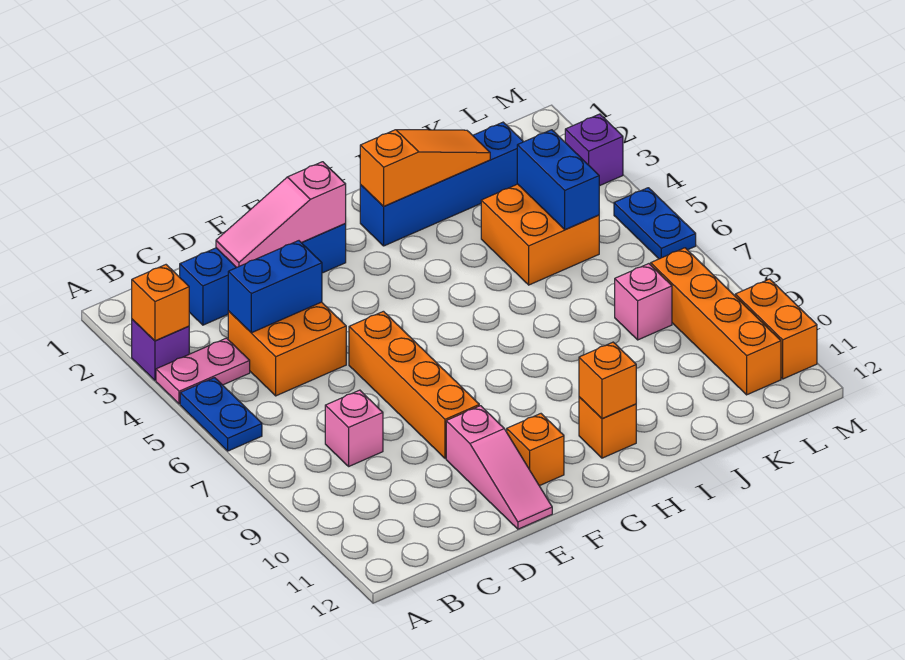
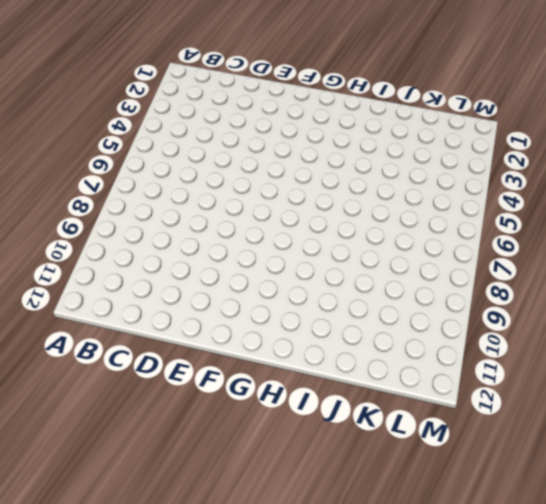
none -> purple brick A3 level 1
none -> pink plate A4:B4 level 1
none -> blue plate A5:A6 level 1

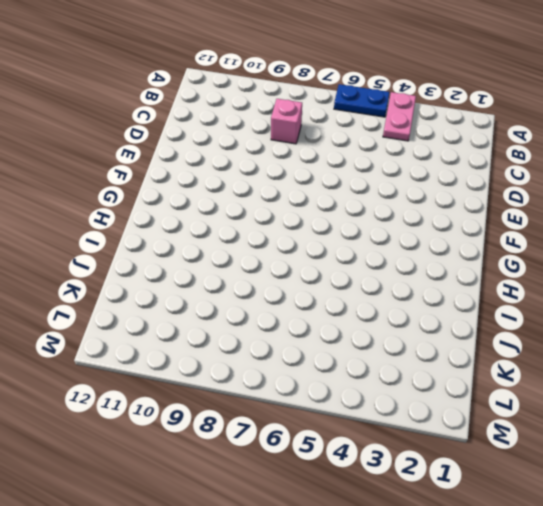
none -> purple brick A3 level 1
none -> blue brick C2:F2 level 1
none -> orange brick C4:D5 level 1

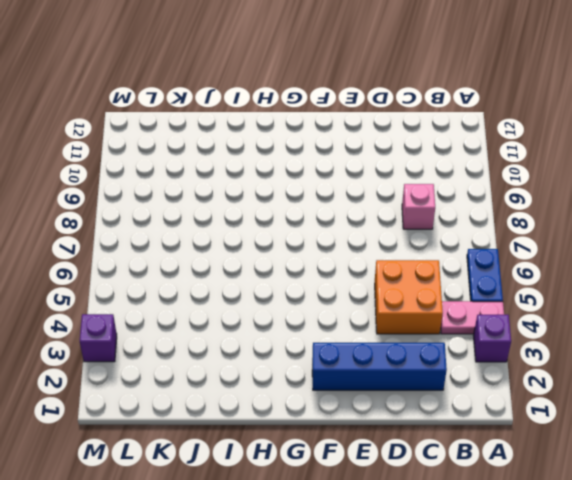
none -> orange brick E6:E9 level 1
none -> pink slope E10:E12 level 1 top 10
none -> orange brick F11 level 1

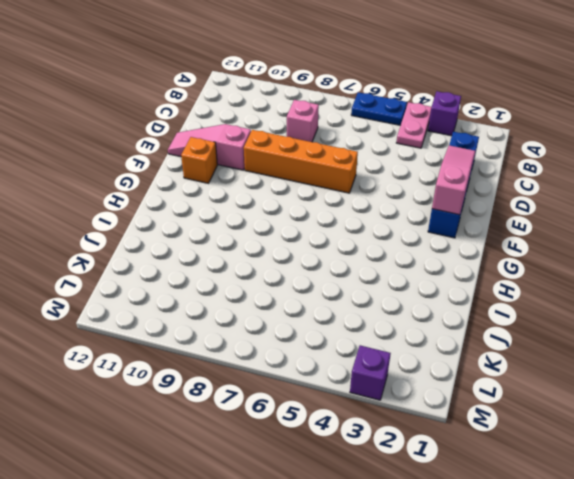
none -> orange brick C4:D5 level 1
none -> blue brick H2:K2 level 1
none -> orange brick H11 level 1

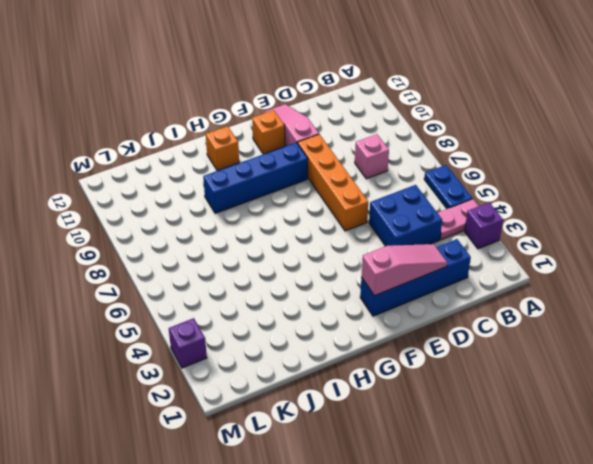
blue brick C4:D5 level 1 -> orange brick C4:D5 level 1
blue brick F9:I9 level 1 -> blue brick H2:K2 level 1
none -> orange brick J4:K5 level 1
none -> pink brick K8 level 1
none -> orange brick L8:L11 level 1

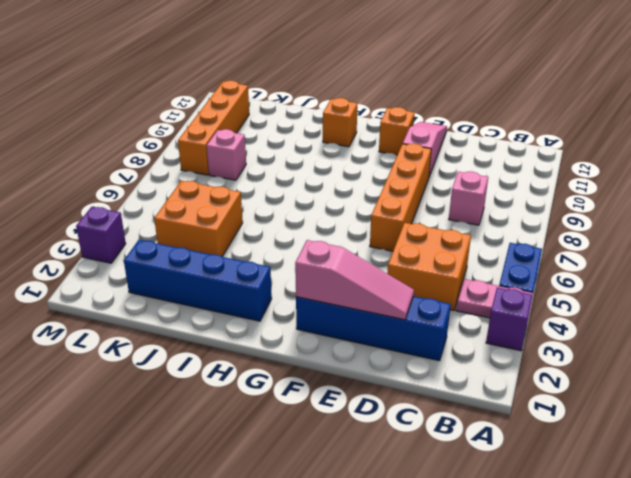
none -> blue plate M5:M6 level 1
none -> orange brick M10:M11 level 1
none -> orange brick A3 level 2

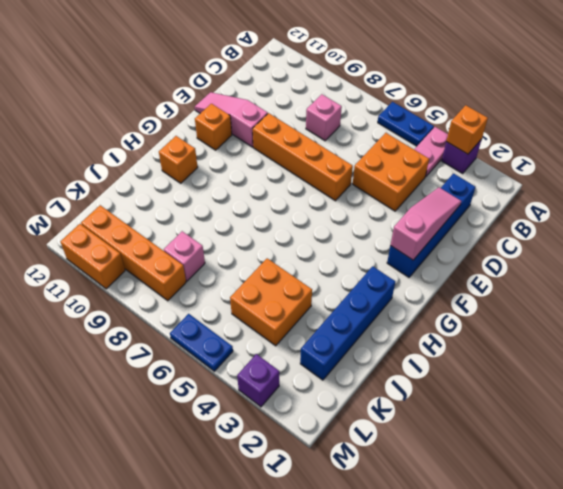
none -> blue brick C4:D4 level 2
none -> orange slope H2:J2 level 2 top H
none -> orange brick H11 level 2

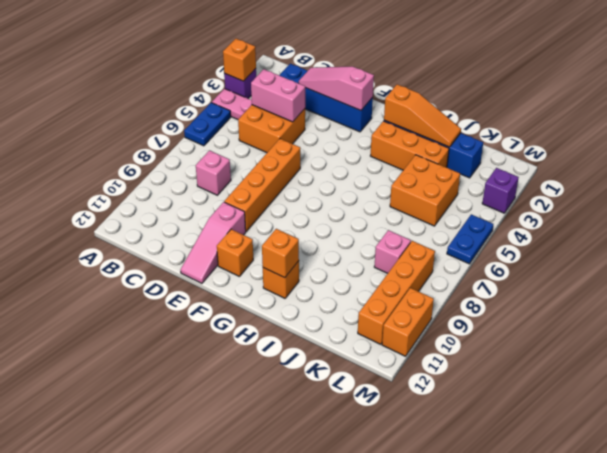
pink brick C4:D4 level 2 -> blue brick C4:D4 level 2
orange brick H3:J3 level 1 -> none
none -> blue brick K4:K5 level 2

